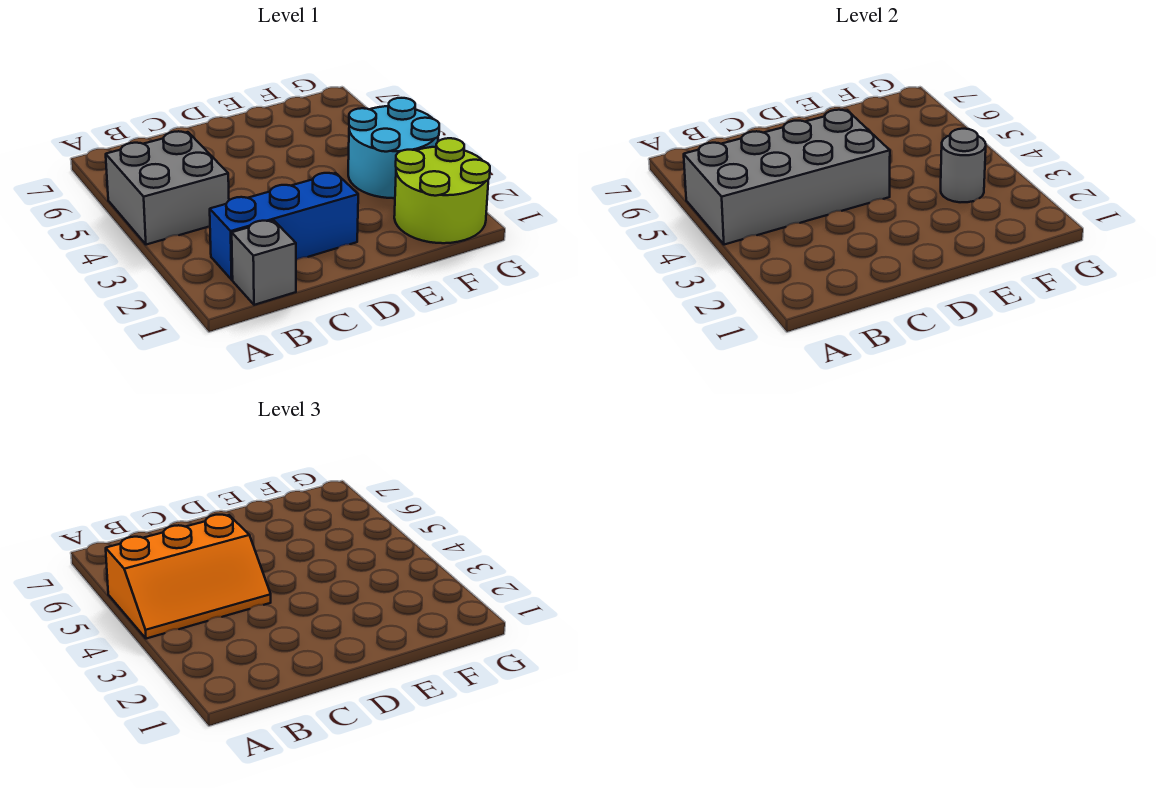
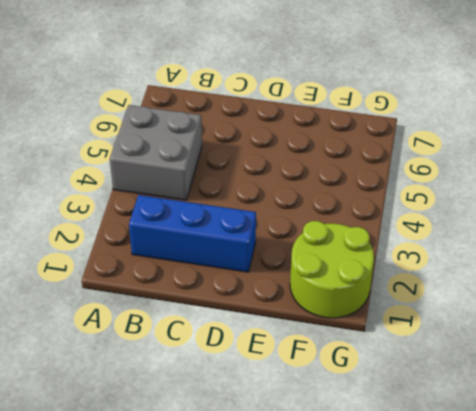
none -> grey brick B1 level 1
none -> cyan round brick F3:G4 level 1

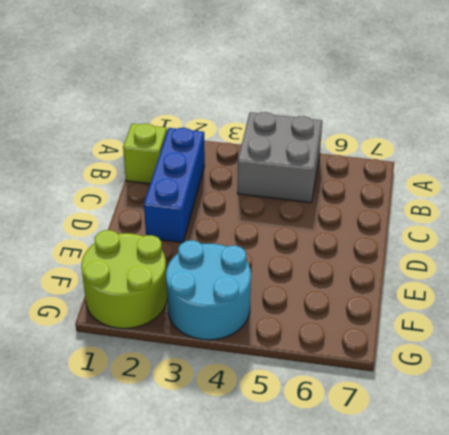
lime brick B1 level 1 -> grey brick B1 level 1
none -> grey brick A4:D5 level 2
none -> grey round brick F3 level 2

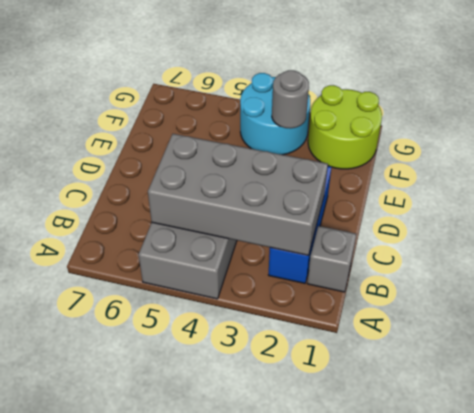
grey brick B2:C5 level 2 -> grey brick A4:D5 level 2
none -> orange slope A4:C5 level 3 top 5

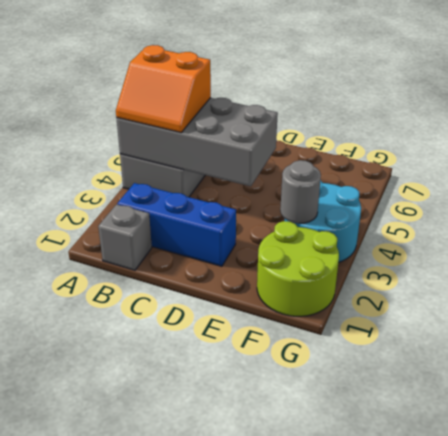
orange slope A4:B5 level 3 top 5 -> orange slope A4:C5 level 3 top 5

